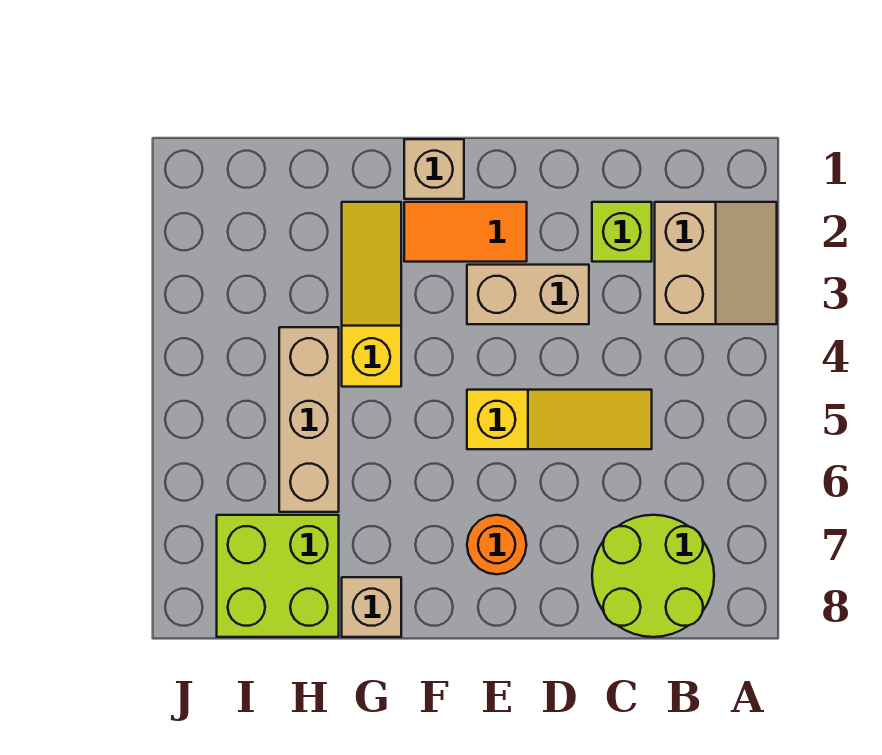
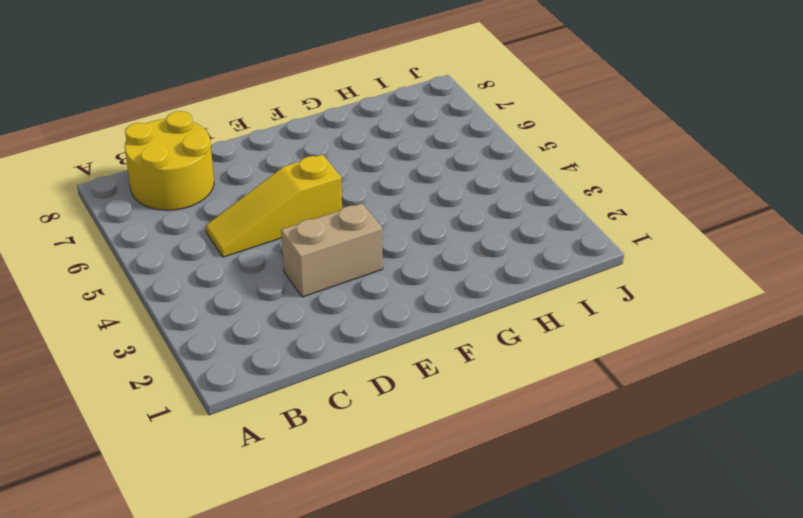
yellow round brick B7:C8 level 1 -> lime round brick B7:C8 level 1
none -> tan slope A2:B3 level 1 top B
none -> lime brick C2 level 1
none -> orange tile E2:F2 level 1

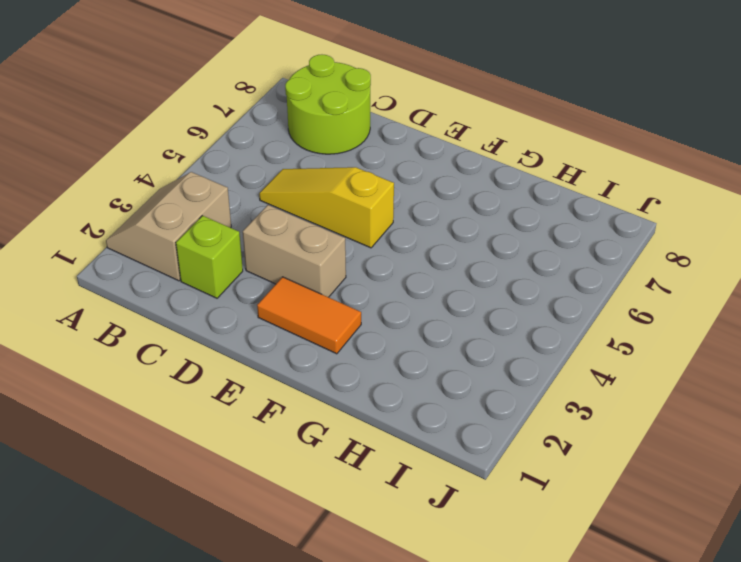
none -> orange round brick E7 level 1
none -> tan brick F1 level 1
none -> yellow slope G2:G4 level 1 top 4

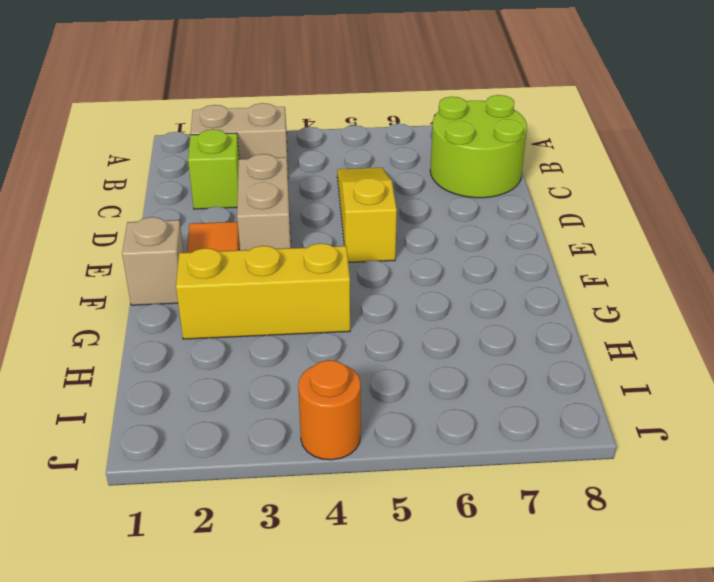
yellow brick G2:G4 level 1 -> yellow slope G2:G4 level 1 top 4
orange round brick J4 level 1 -> orange round brick E7 level 1
none -> tan brick G8 level 1
none -> tan brick H4:H6 level 1
none -> lime brick H7:I8 level 1

